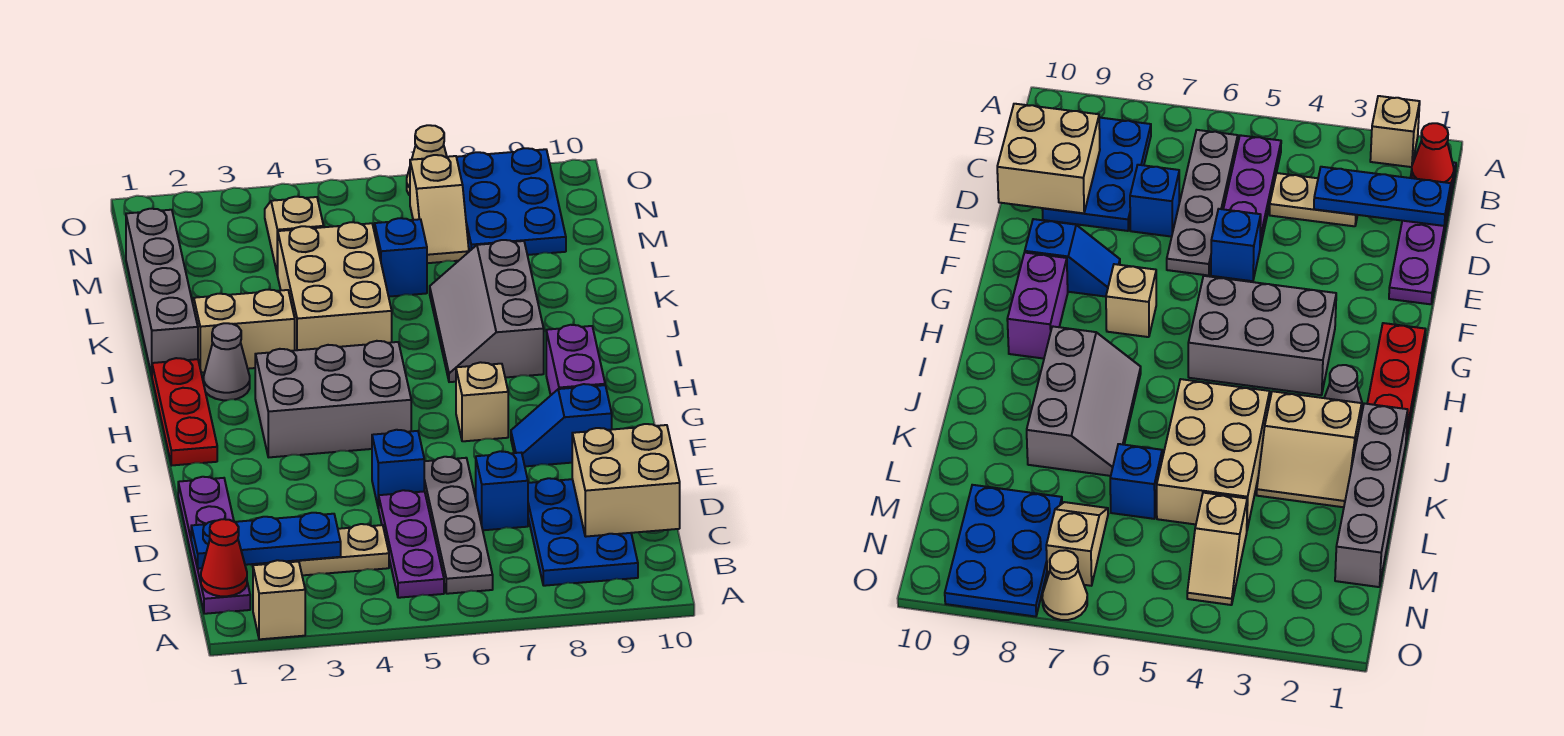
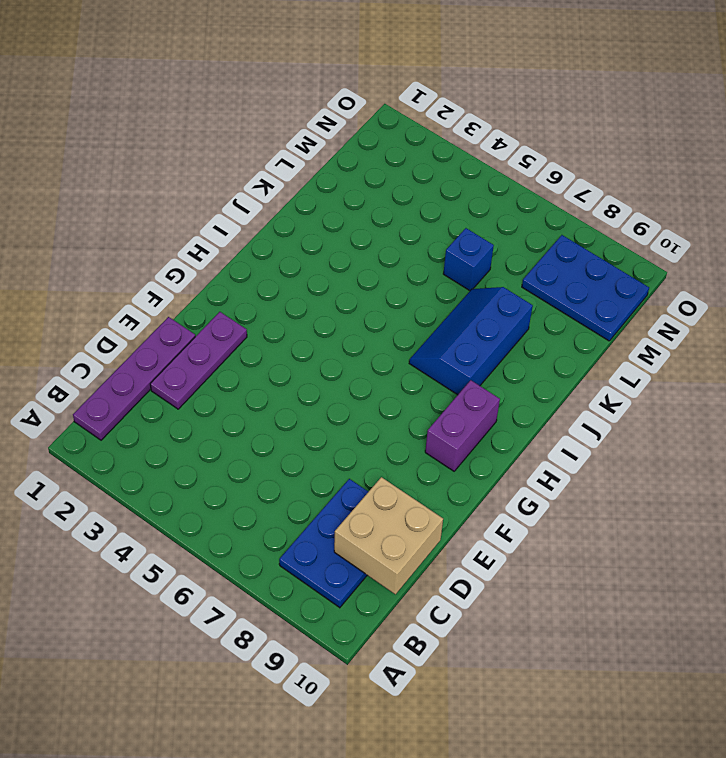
purple plate D2:F2 level 1 -> purple plate B5:D5 level 1
blue slope I7:K8 level 1 top 8 -> grey slope I7:K8 level 1 top 8
blue plate M8:N10 level 1 -> blue plate M8:O9 level 1
none -> tan brick A2 level 1
none -> grey plate B6:E6 level 1
none -> tan plate C3:C4 level 1

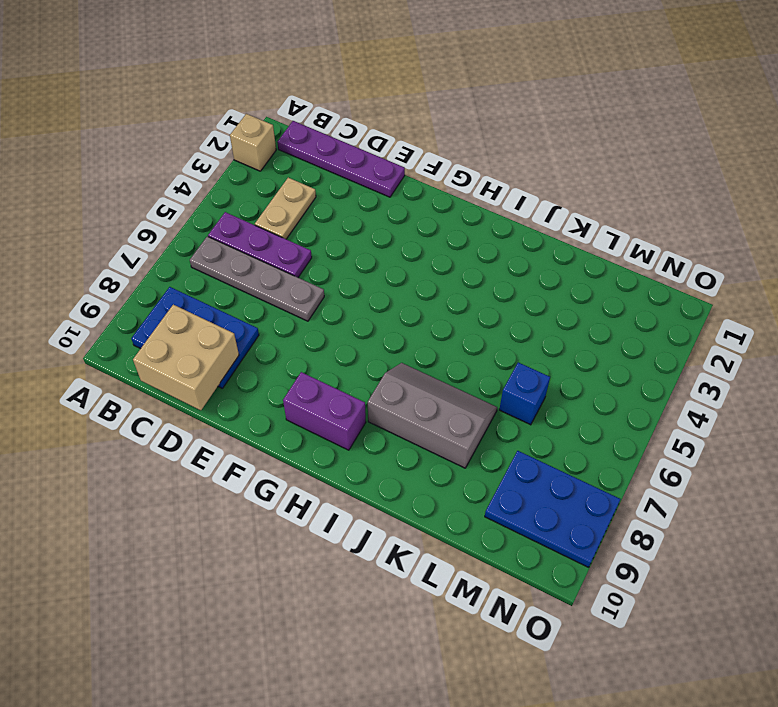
none -> blue brick D7 level 1
none -> blue brick E5 level 1
none -> blue slope F8:F9 level 1 top 9

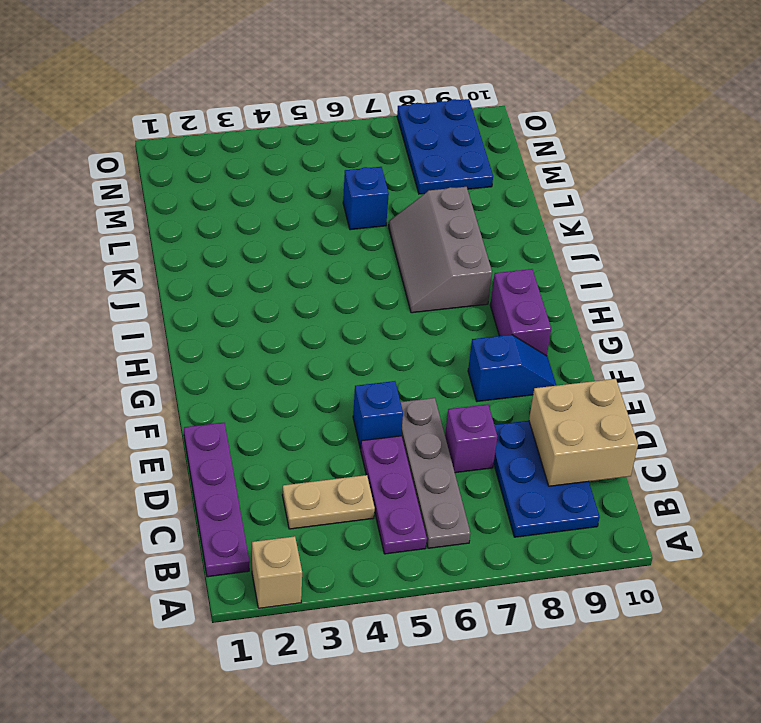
purple brick D7 level 1 -> blue brick D7 level 1
blue slope F8:F9 level 1 top 8 -> blue slope F8:F9 level 1 top 9
none -> red plate G1:I1 level 1
none -> grey brick G3:H5 level 1
none -> tan brick G7 level 1

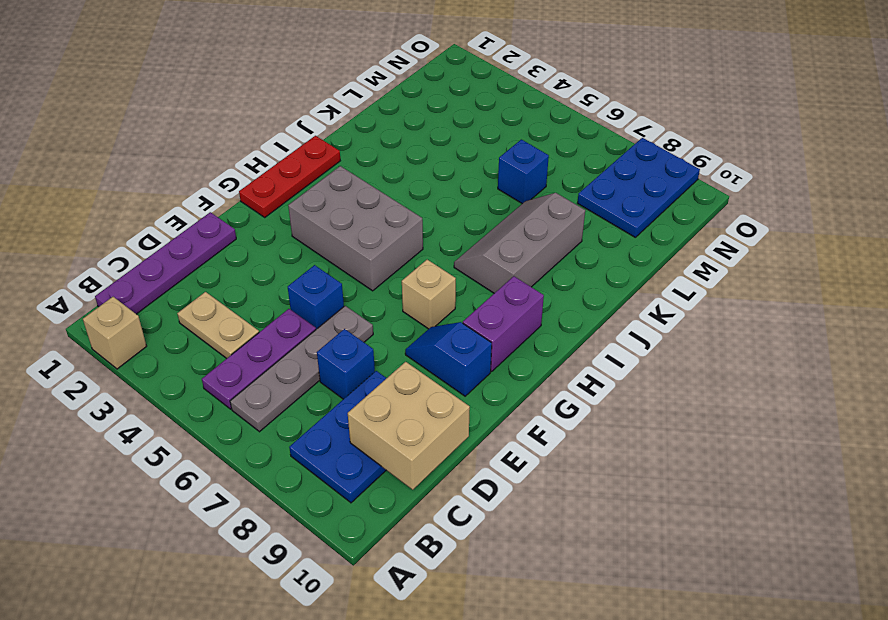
none -> grey cone I2 level 1
none -> grey brick J1:M1 level 1
none -> tan slope J2:K3 level 1 top J

